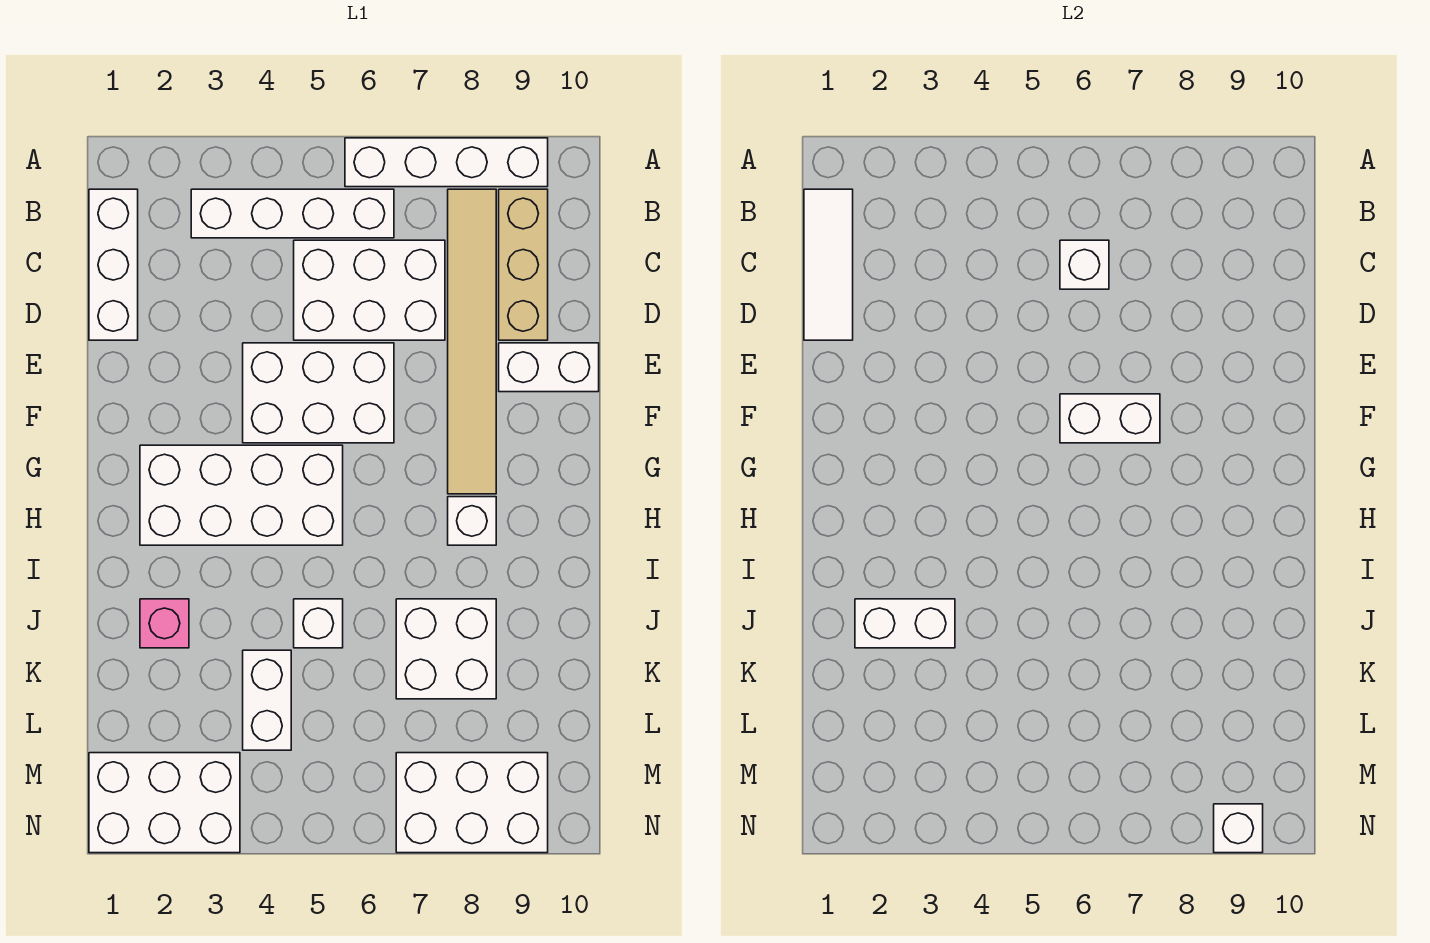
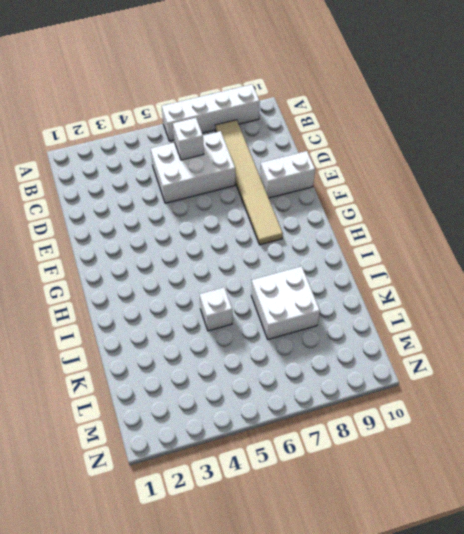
none -> white brick B1:D1 level 1
none -> white brick B3:B6 level 1
none -> tan brick B9:D9 level 1

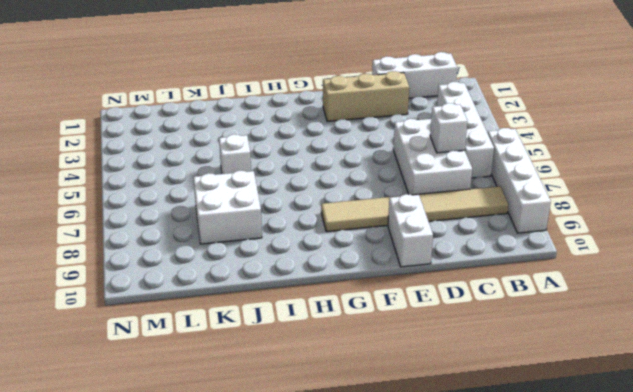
tan brick D2:F2 level 1 -> tan brick B9:D9 level 1
none -> white brick E4:F6 level 1
none -> white brick G2:H5 level 1
none -> white brick H8 level 1

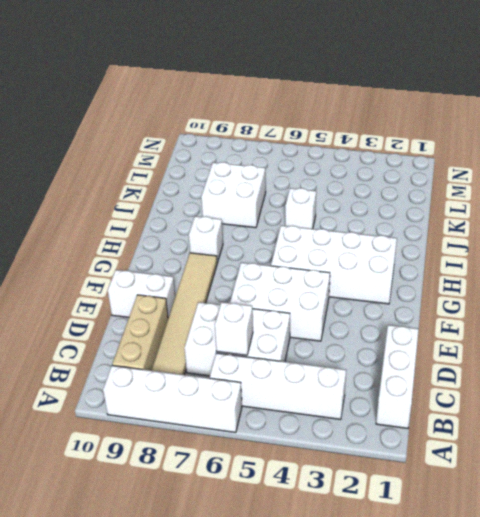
none -> pink brick J2 level 1
none -> white brick K4:L4 level 1
none -> white brick M1:N3 level 1

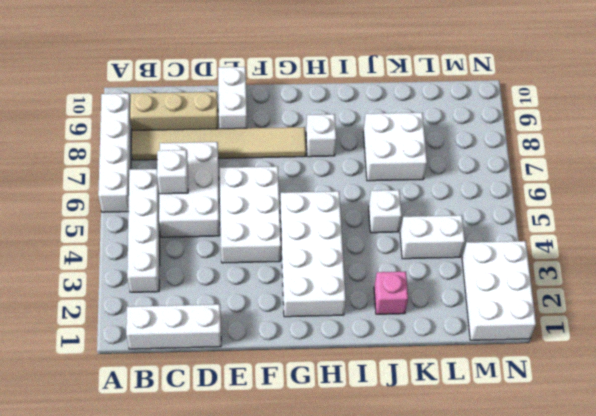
none -> white brick M7:N9 level 1
none -> white tile B1:D1 level 2
none -> white brick F6:F7 level 2

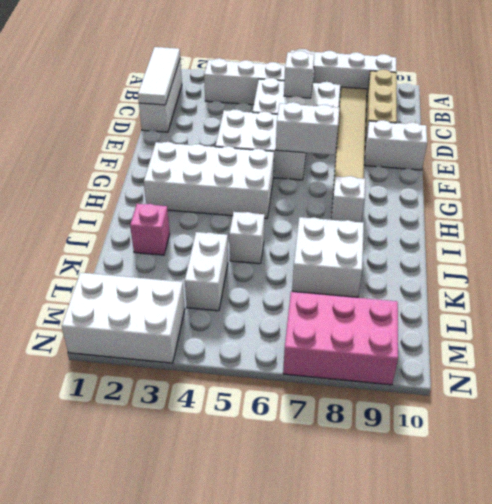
pink brick M7:N9 level 1 -> white brick M7:N9 level 1
none -> white brick J2:J3 level 2
none -> white brick N9 level 2

